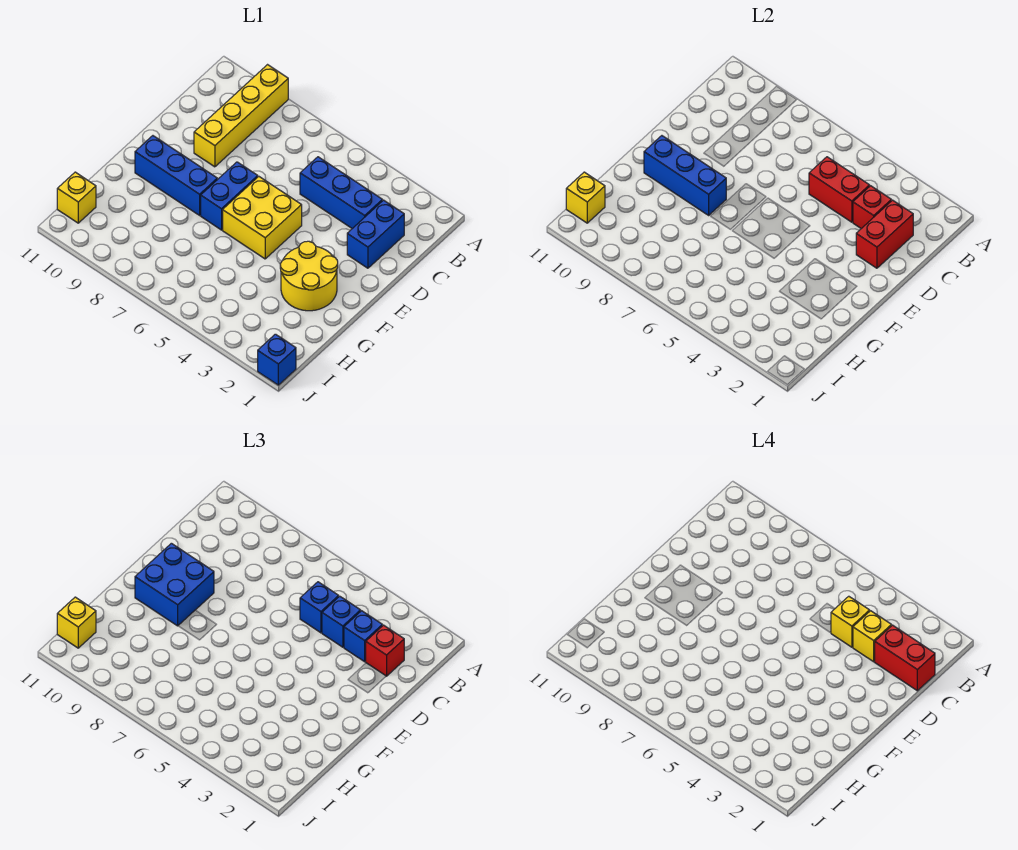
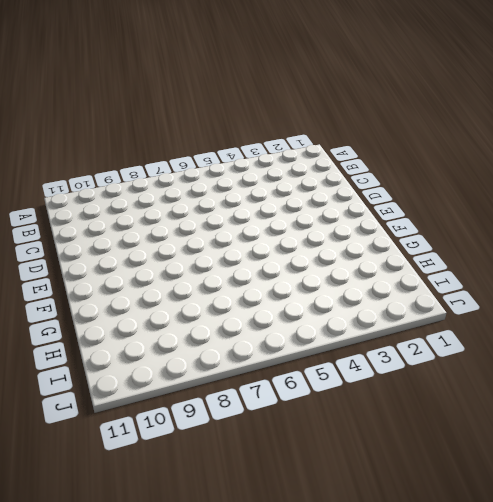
none -> yellow brick A9:D9 level 1
none -> blue brick C2:D2 level 1
none -> blue brick C3:C5 level 1

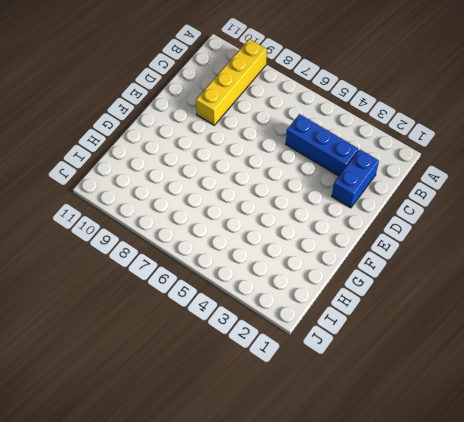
none -> yellow brick E5:F6 level 1
none -> blue brick E7:F7 level 1
none -> yellow round brick F2:G3 level 1

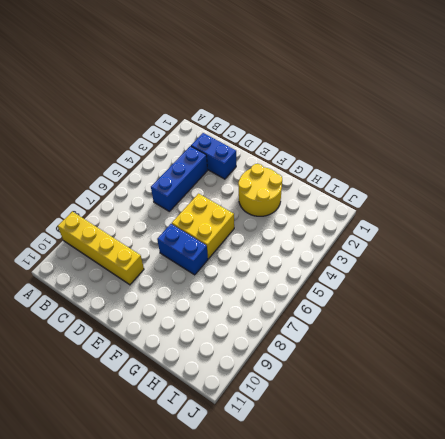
none -> blue brick F8:F10 level 1
none -> yellow brick I11 level 1
none -> blue brick J1 level 1

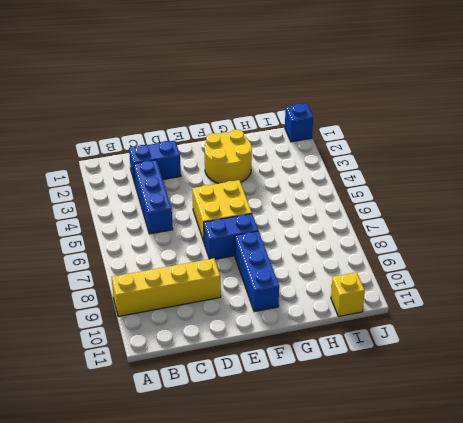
none -> red brick C2:D2 level 2
none -> red brick C3 level 2
none -> red brick C4:C5 level 2

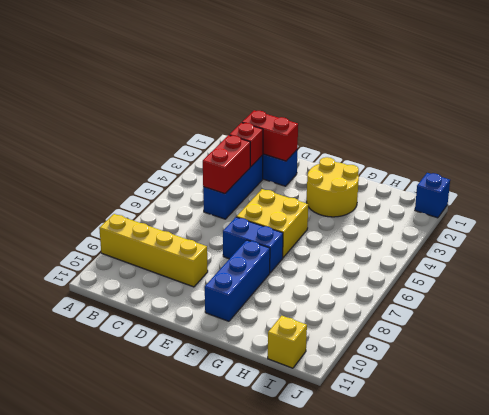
none -> blue brick F8:F10 level 2
none -> yellow brick I11 level 2
none -> red brick C2 level 3

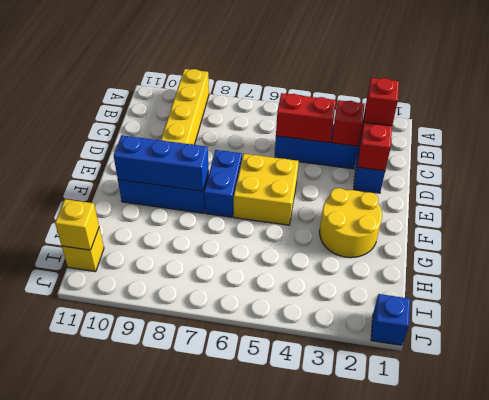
none -> blue brick C3 level 3
none -> blue brick C4 level 3
none -> blue brick C5 level 3

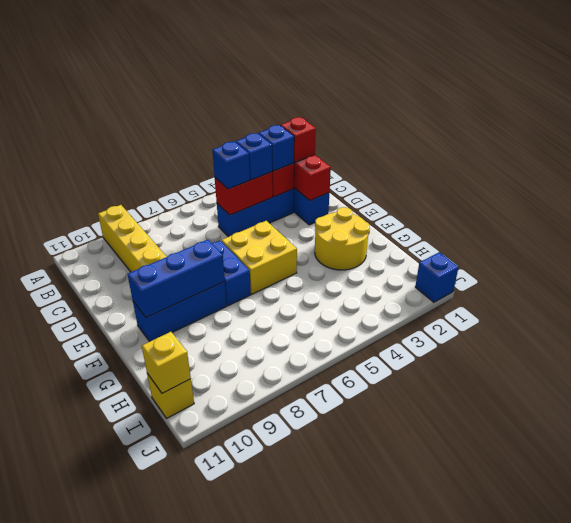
none -> blue brick E9:F10 level 3
none -> yellow brick I11 level 3
none -> red brick C1:C2 level 4

